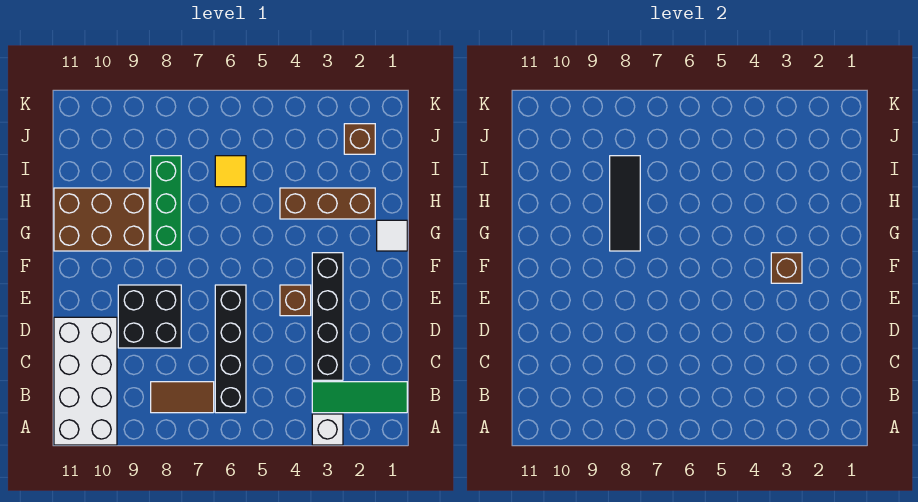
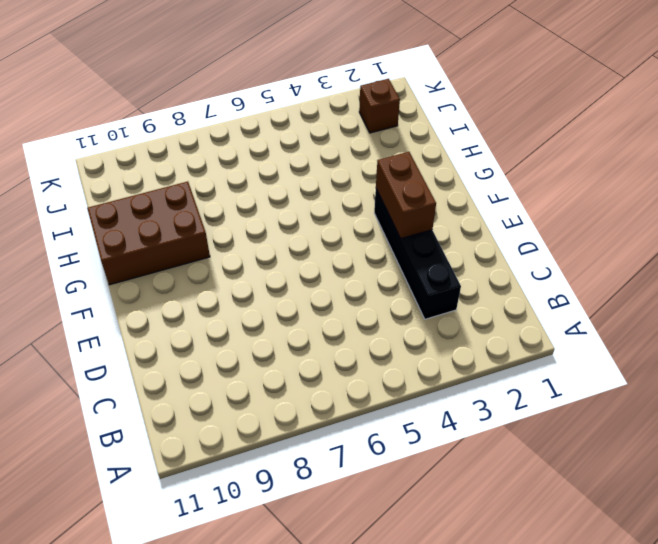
brown brick E3:F3 level 2 -> brown brick F3 level 2
none -> white brick A3 level 1
none -> white brick A10:D11 level 1
none -> green tile B1:B3 level 1

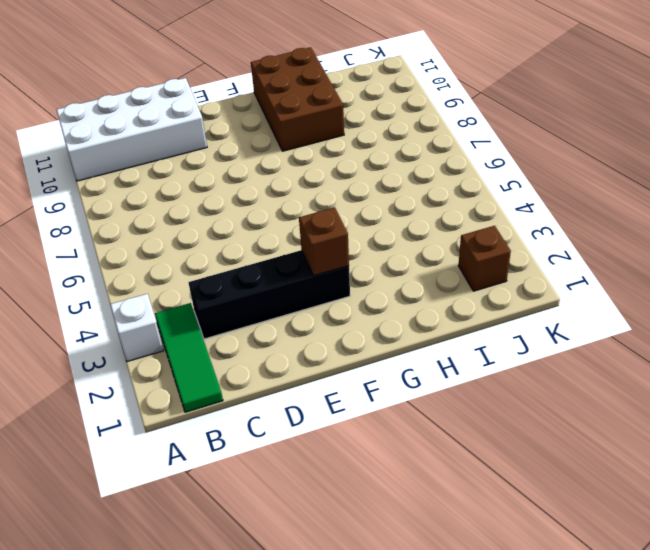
none -> black brick B6:E6 level 1
none -> brown tile B7:B8 level 1
none -> black brick D8:E9 level 1

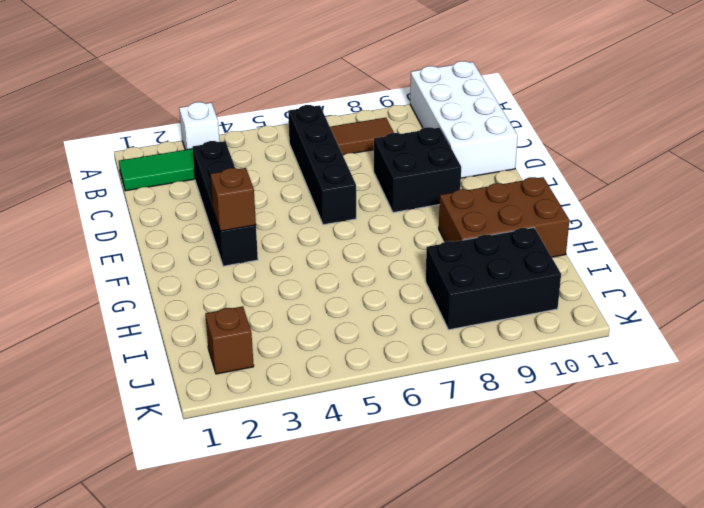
black brick I8:J10 level 1 -> green brick G8:I8 level 1
none -> brown brick E4 level 1
none -> white tile G1 level 1
none -> brown brick H2:H4 level 1

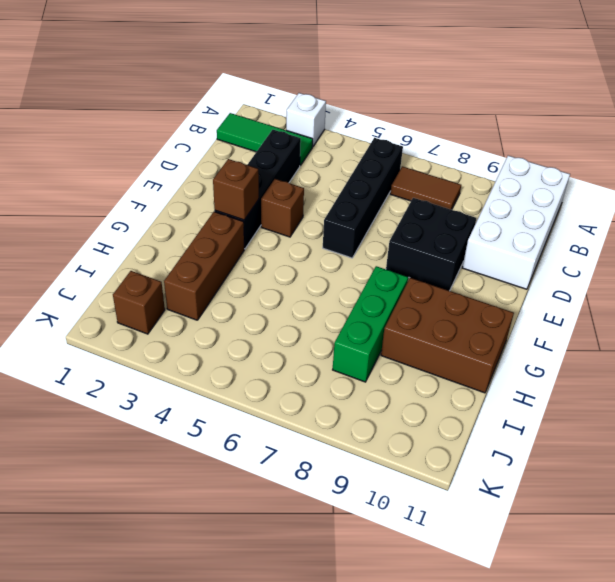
brown brick G3:I3 level 1 -> brown brick H2:H4 level 1
none -> white tile G1 level 1
none -> yellow tile I6 level 1
none -> black tile G8:I8 level 2

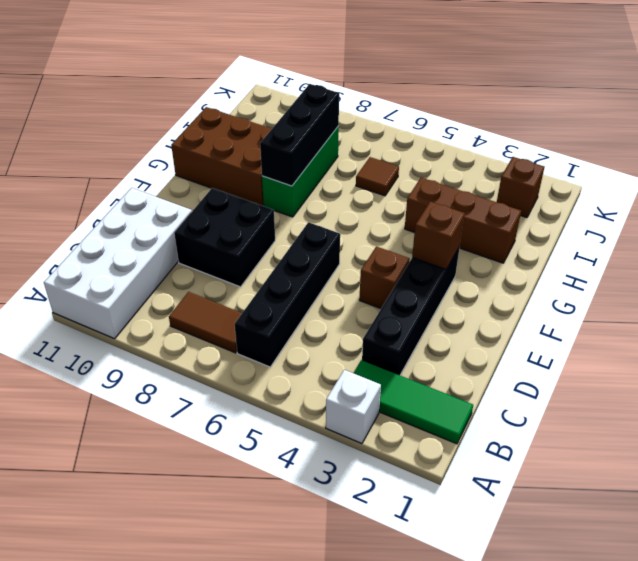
black brick G8:I8 level 2 -> black tile G8:I8 level 2
brown tile I6 level 1 -> yellow tile I6 level 1
none -> white tile G1 level 1

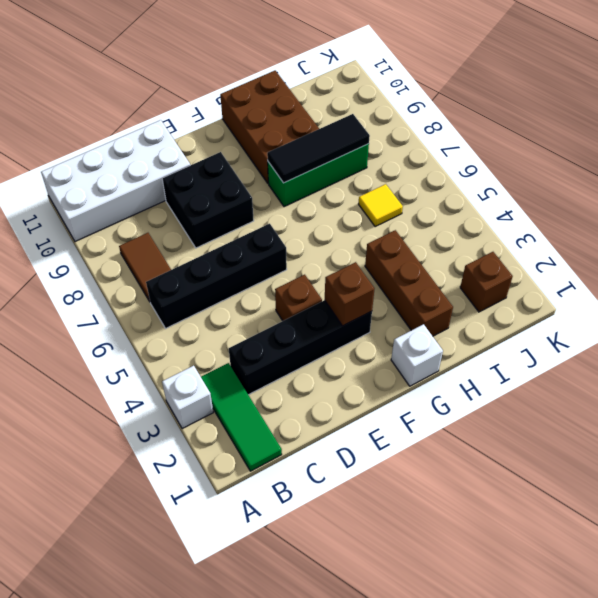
white brick G1 level 1 -> white tile G1 level 1

